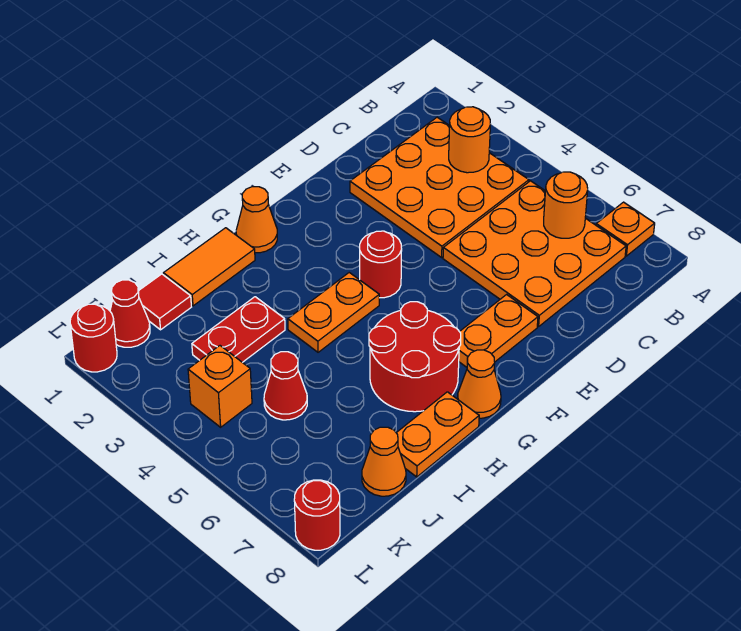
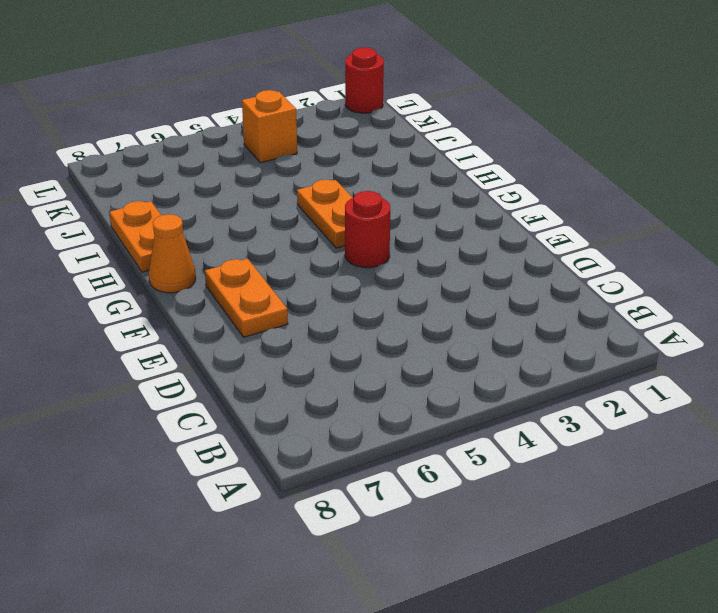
none -> orange plate A7 level 1
none -> orange plate B2:D4 level 1
none -> orange plate B5:D7 level 1

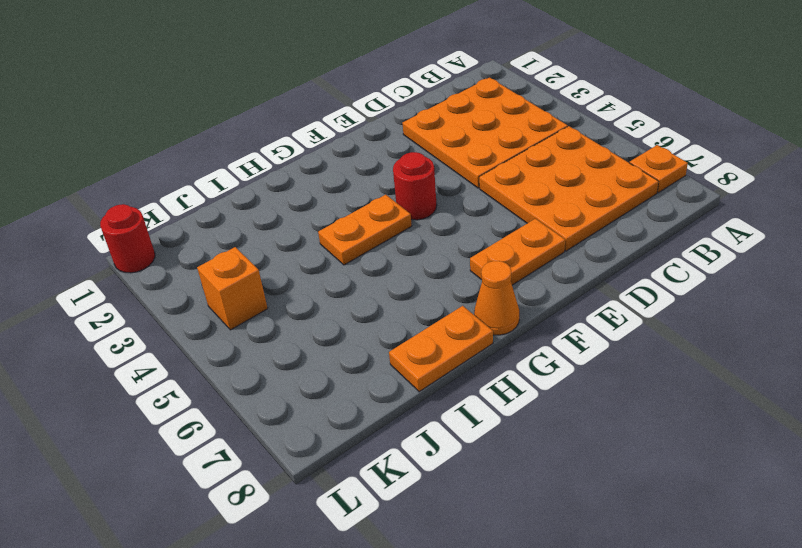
none -> orange cone G1 level 1
none -> red round brick G6:H7 level 1
none -> orange tile H1:I1 level 1

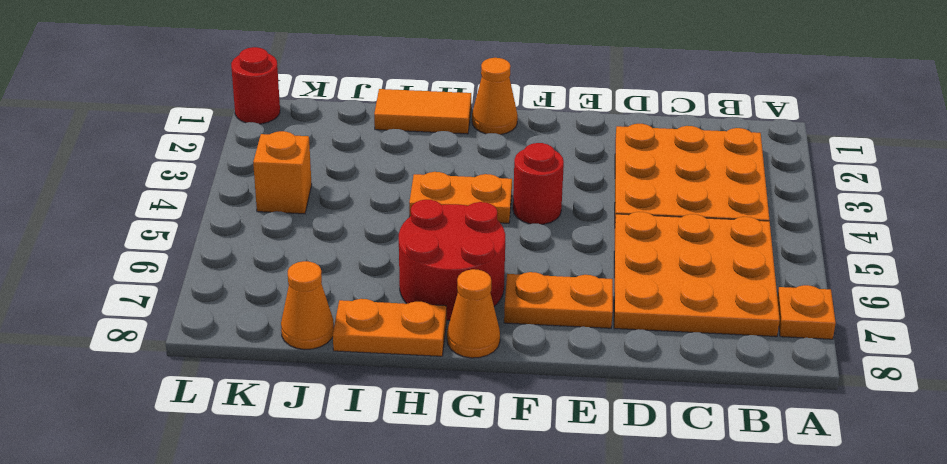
none -> red plate I3:J3 level 1
none -> red tile J1 level 1
none -> red cone J5 level 1

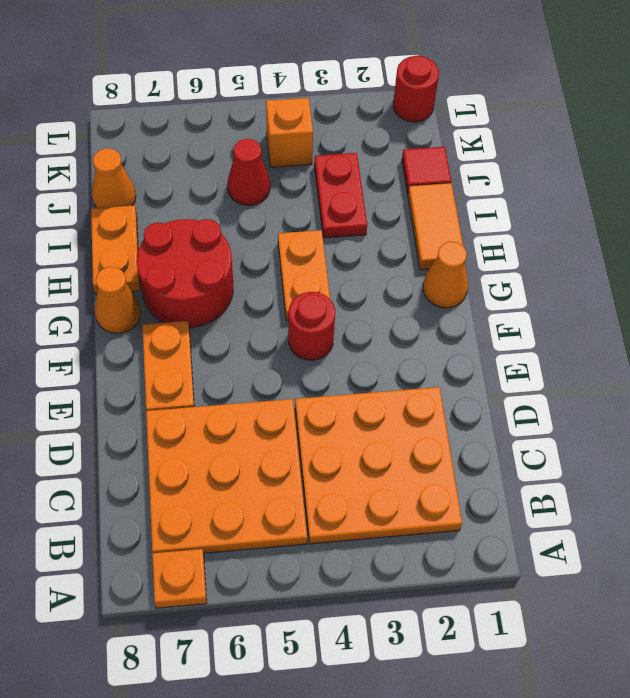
none -> red cone K1 level 1
none -> red round brick L8 level 1
none -> orange round brick B3 level 2

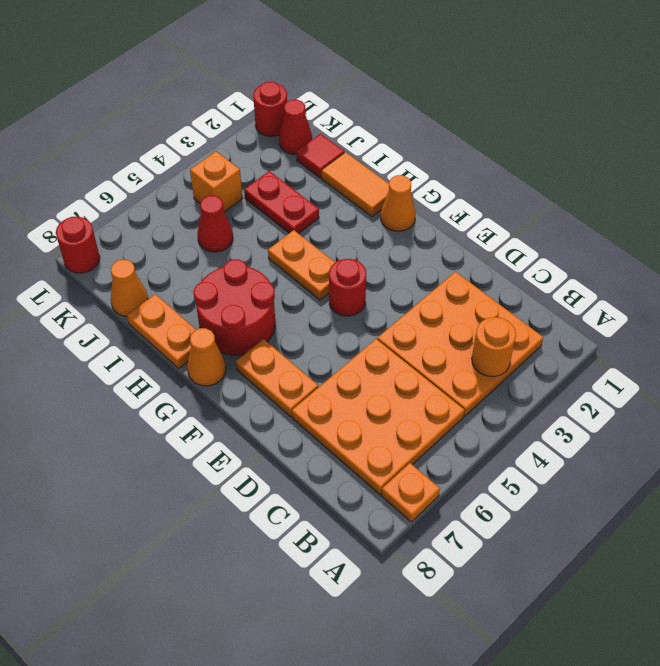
none -> orange round brick B6 level 2

